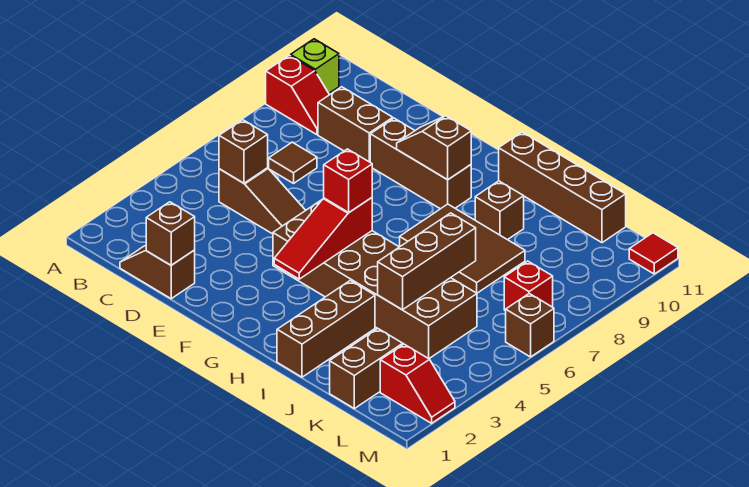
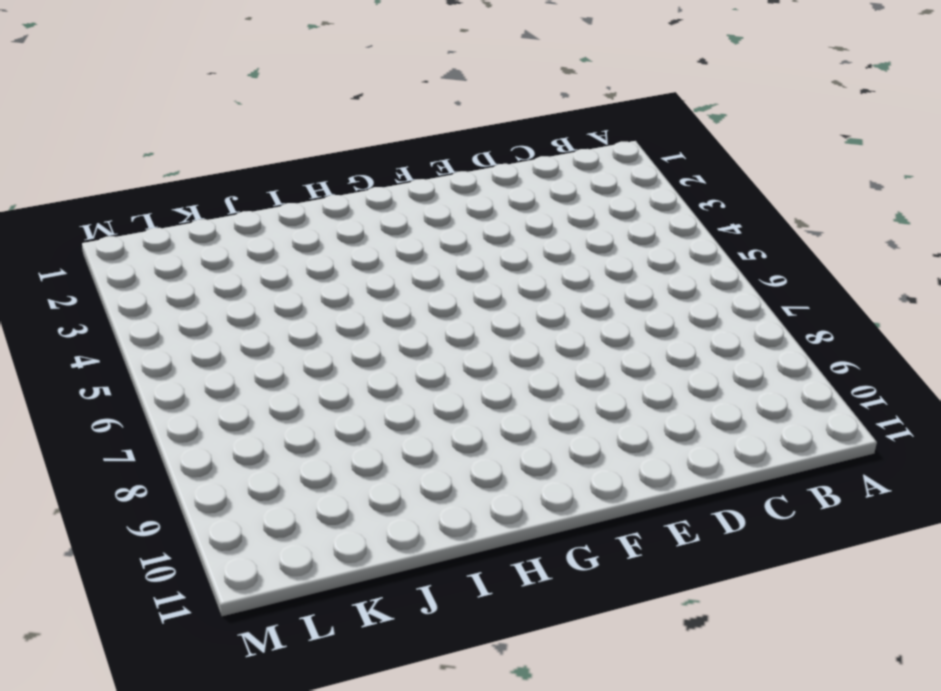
none -> red slope A9:B9 level 1 top A
none -> lime brick A10 level 1
none -> brown slope C1:D1 level 1 top D

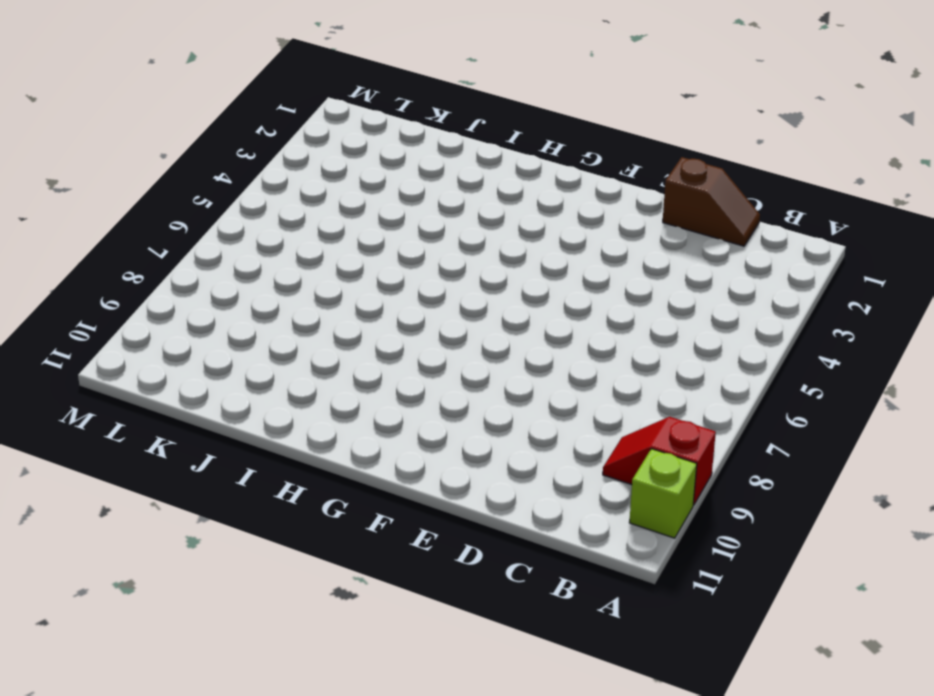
none -> brown slope C5:E5 level 1 top C
none -> brown tile C7 level 1
none -> brown brick C9:D9 level 1

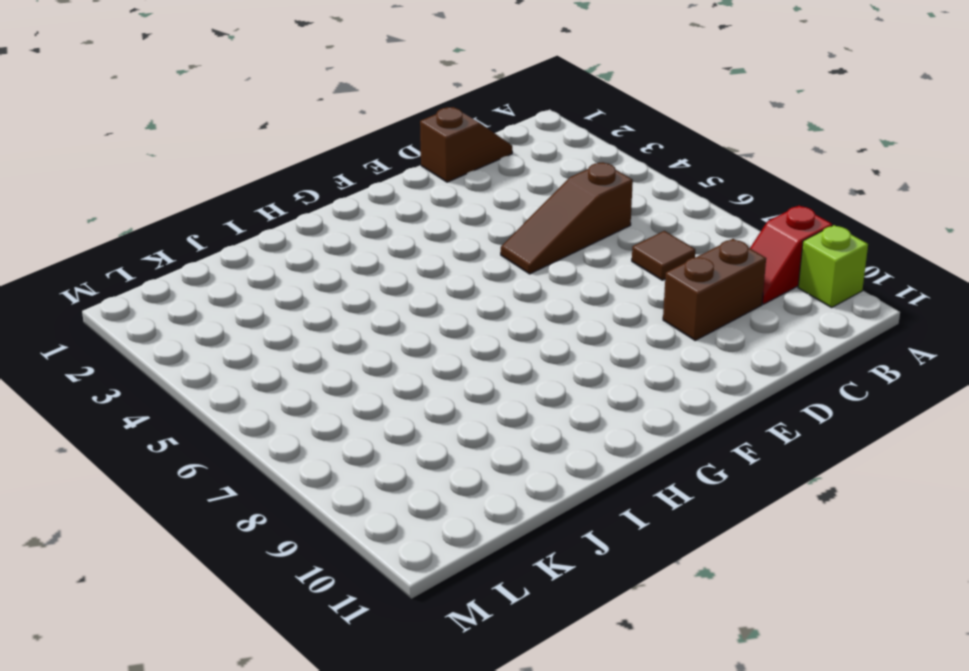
none -> brown brick E9:G9 level 1
none -> brown brick F4:K5 level 1
none -> brown tile H7:J8 level 1

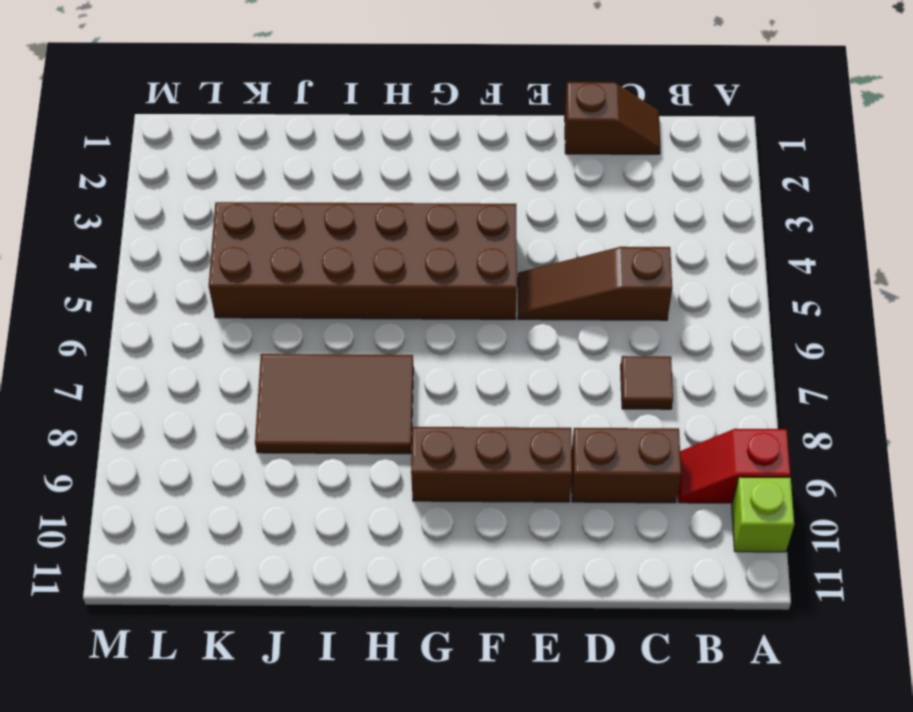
none -> brown brick H11:K11 level 1
none -> brown brick I1:I3 level 1
none -> brown brick I9 level 1

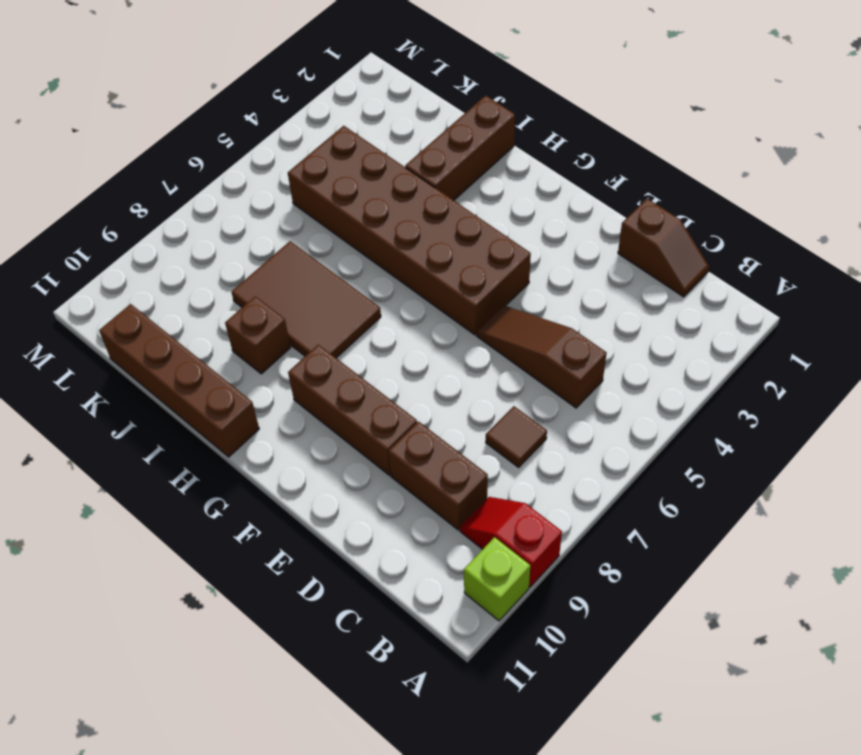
none -> brown brick K1:K2 level 1
none -> red slope L2:M2 level 1 top L
none -> red brick L7 level 1

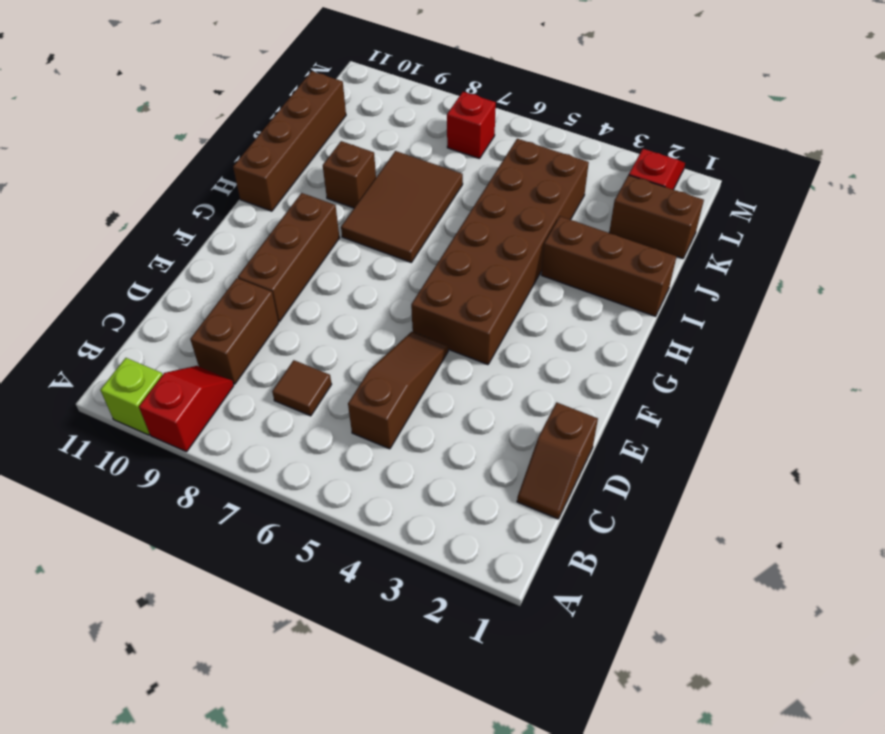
none -> brown brick M6 level 1
none -> red tile M11 level 1
none -> brown brick C5 level 2

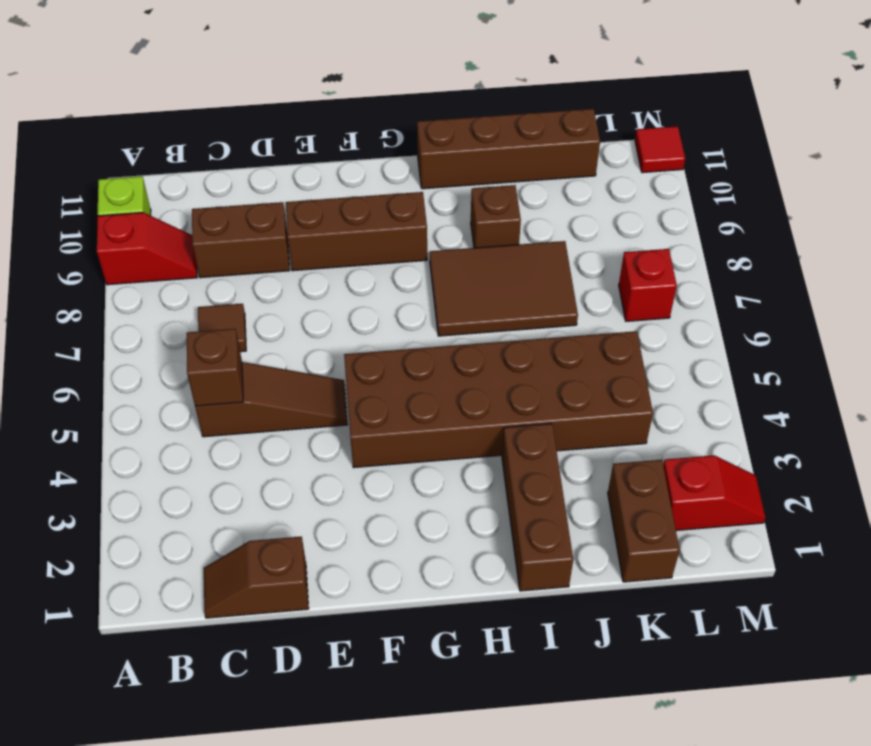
none -> brown brick M6 level 1
none -> brown brick D1 level 2
none -> brown slope F9:G9 level 2 top G

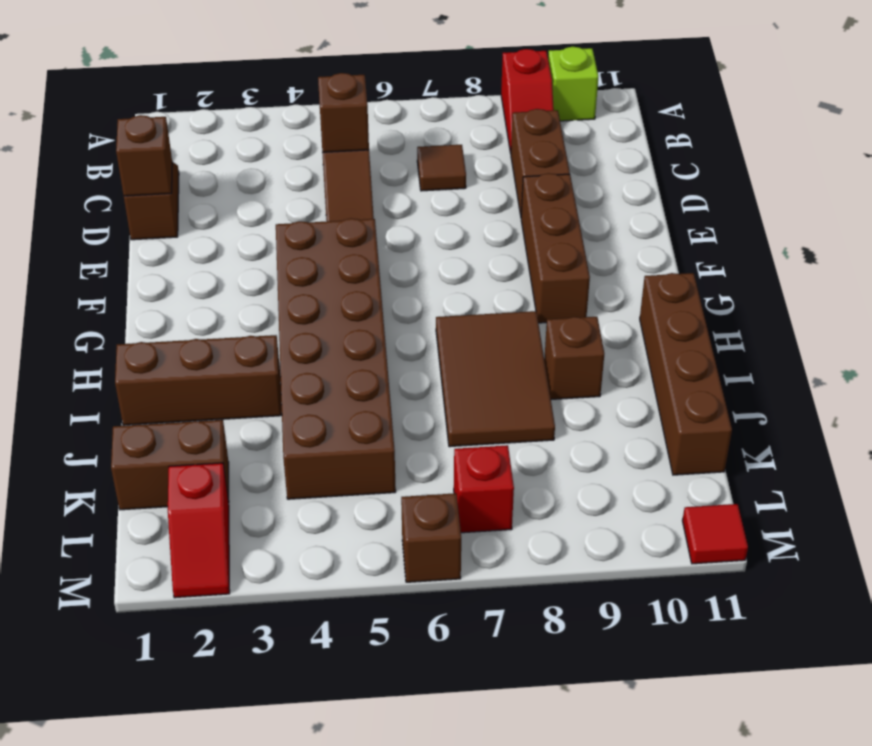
none -> brown slope F9:G9 level 2 top G
none -> red slope G3:G5 level 2 top 5
none -> brown brick J4:J6 level 2

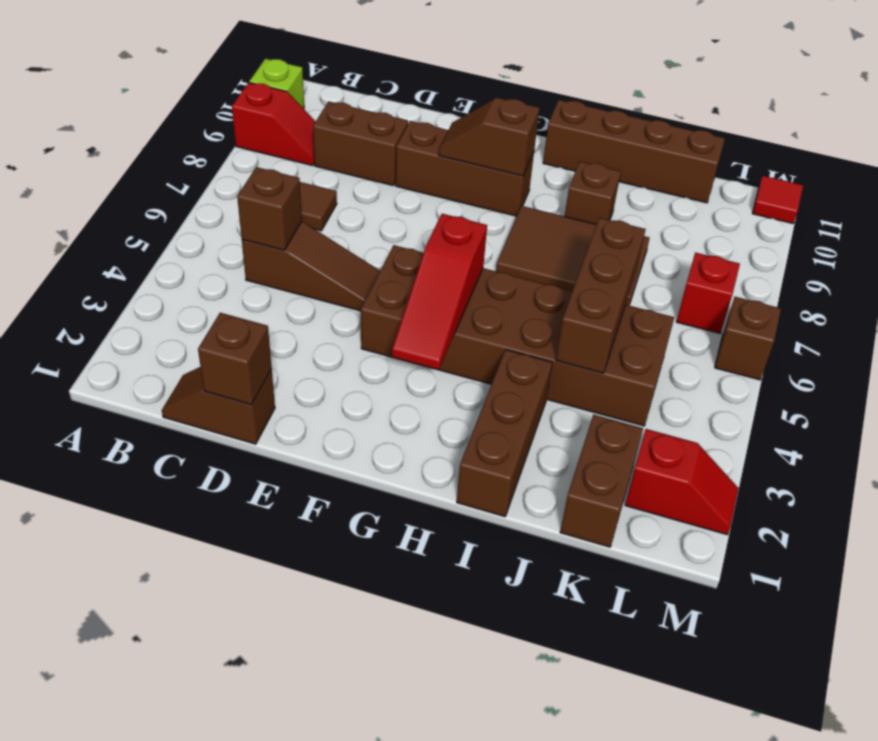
none -> red brick G5 level 3

